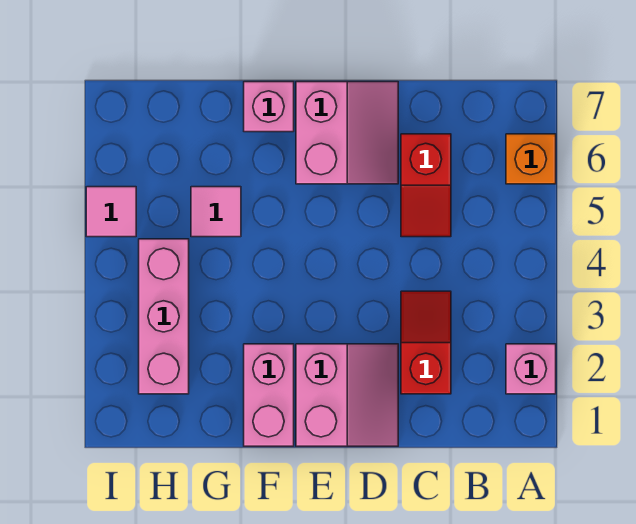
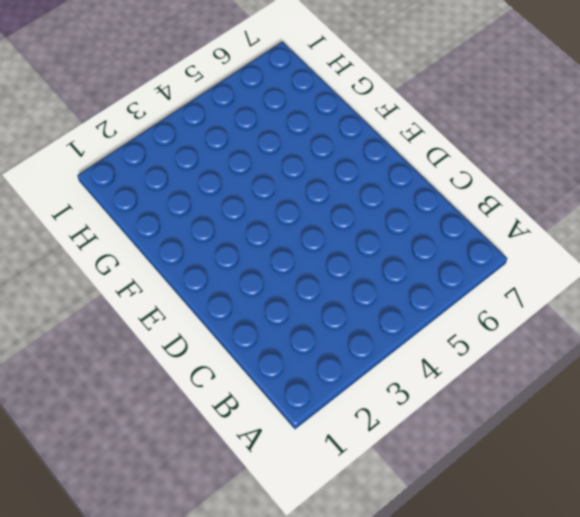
none -> pink brick A2 level 1
none -> orange brick A6 level 1

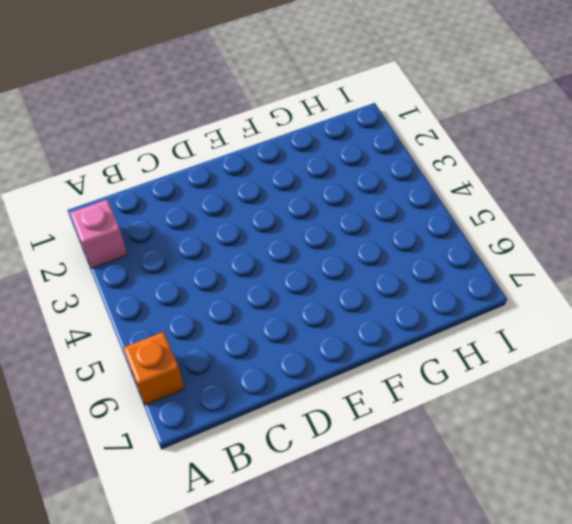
none -> red slope C2:C3 level 1 top 2
none -> red slope C5:C6 level 1 top 6

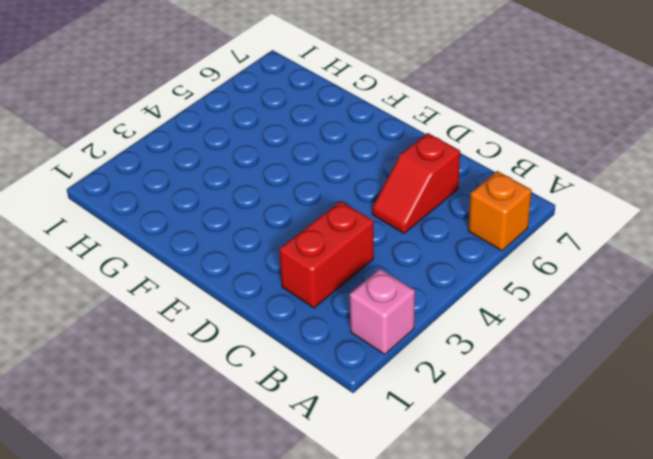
red brick C2:C3 level 1 -> red slope C2:C3 level 1 top 2
none -> pink slope D1:E2 level 1 top E
none -> pink slope D6:E7 level 1 top E

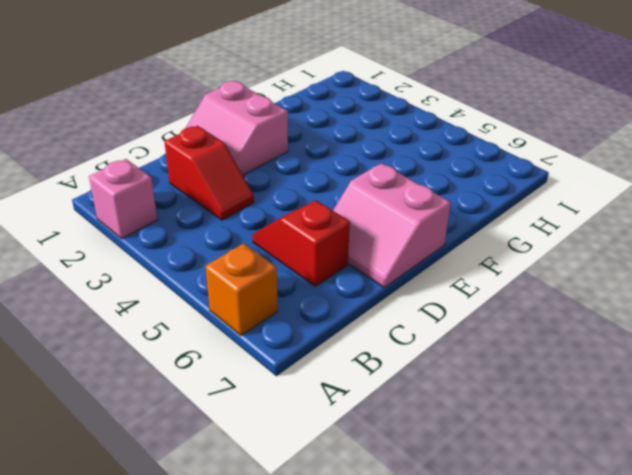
none -> pink brick F1:F2 level 1
none -> pink brick F7 level 1

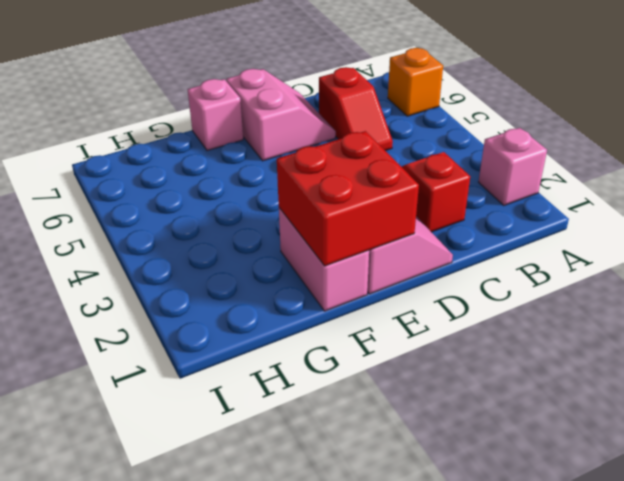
red brick E1:F2 level 2 -> none
none -> pink tile G5 level 1
none -> pink brick H2:H4 level 1

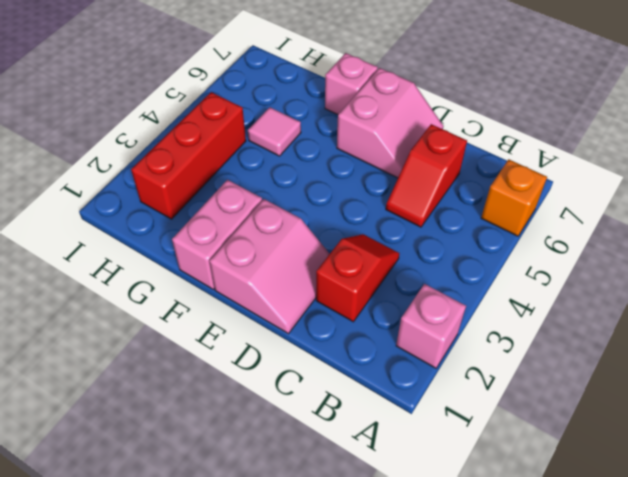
red brick H2:H4 level 1 -> pink brick H2:H4 level 1
none -> pink tile I5 level 1

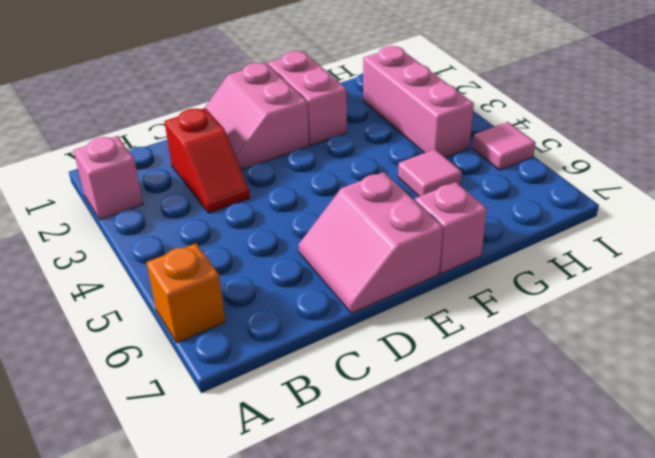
none -> red slope C5:C6 level 1 top 6

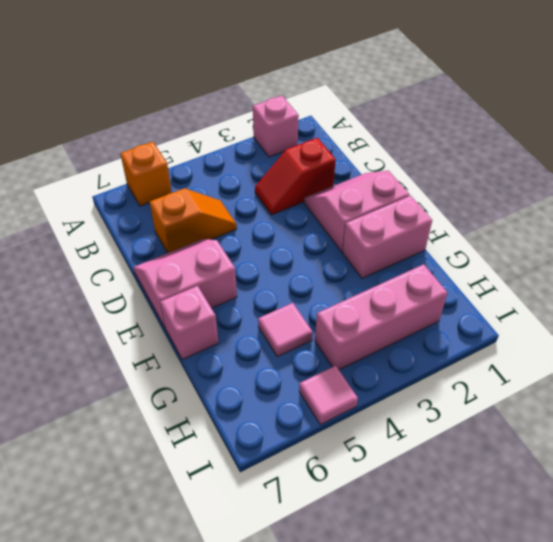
orange slope C5:C6 level 1 top 6 -> red slope C5:C6 level 1 top 6

